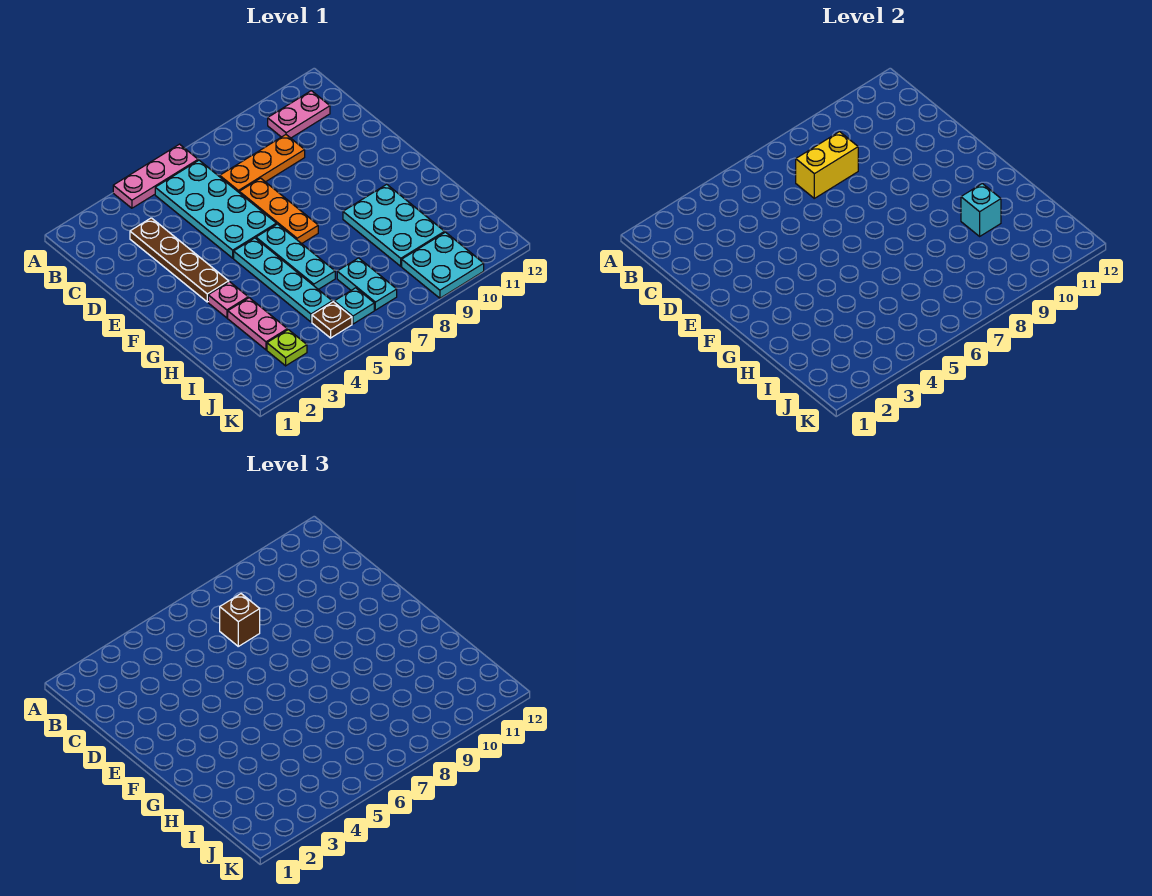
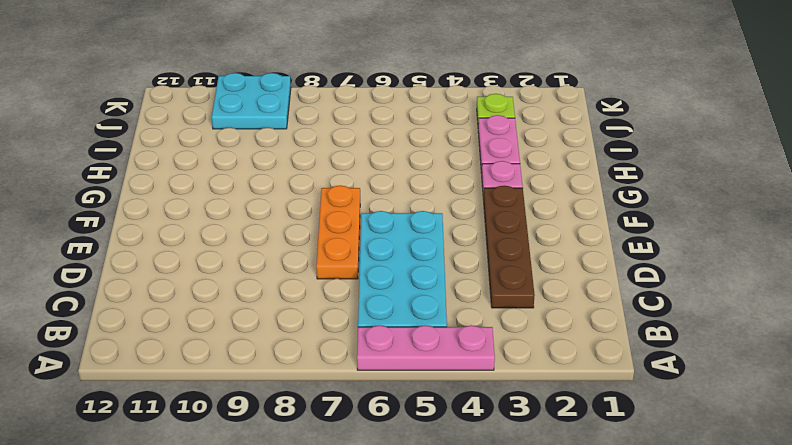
none -> pink plate B10:B11 level 1
none -> orange plate C7:C9 level 1
none -> cyan plate F5:I5 level 1

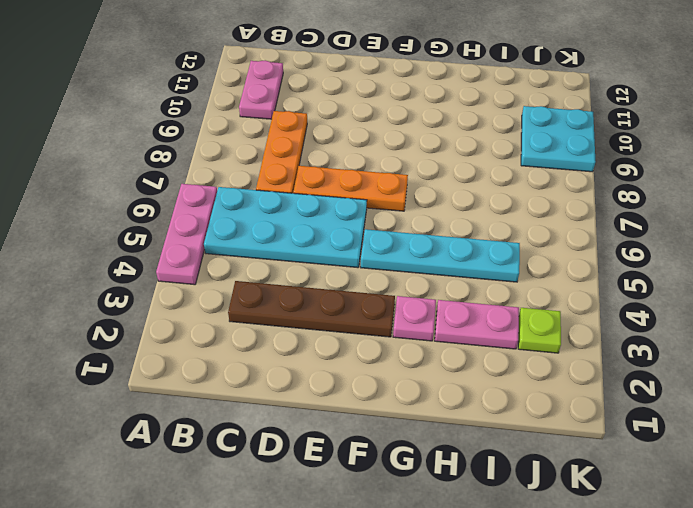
none -> cyan plate F6:H6 level 1
none -> cyan plate G9:I10 level 1
none -> cyan plate I7:J7 level 1

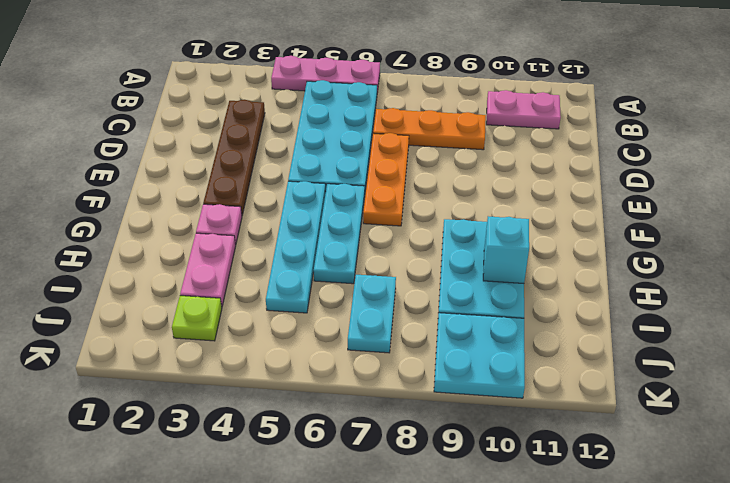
none -> brown plate J5 level 1
none -> cyan plate J6 level 1
none -> yellow brick C7:C8 level 2

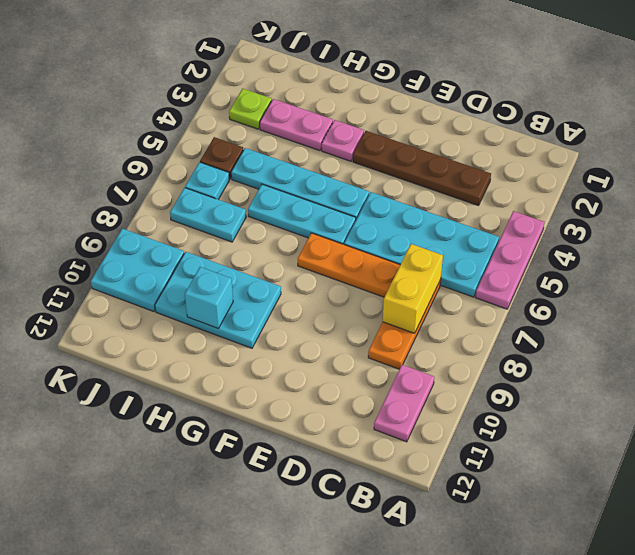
none -> brown brick C7 level 3

